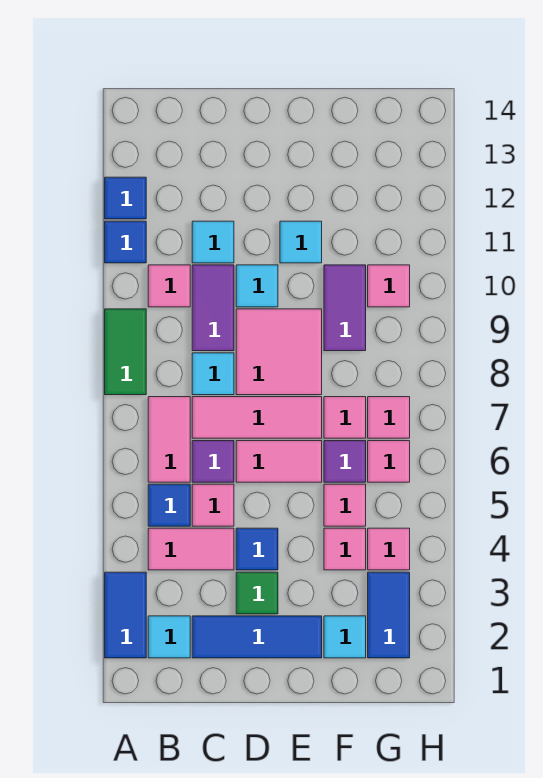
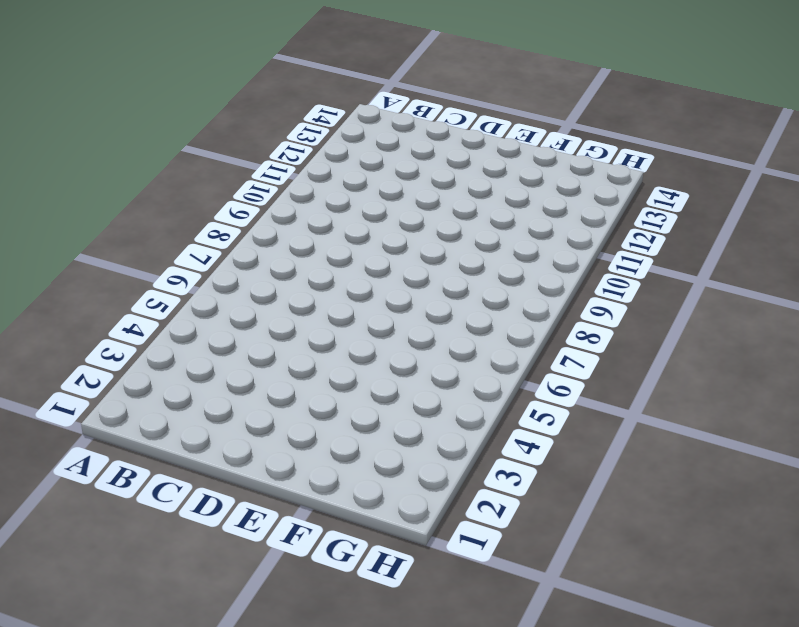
none -> blue tile A2:A3 level 1
none -> green tile A8:A9 level 1
none -> blue tile A11 level 1
none -> blue tile A12 level 1

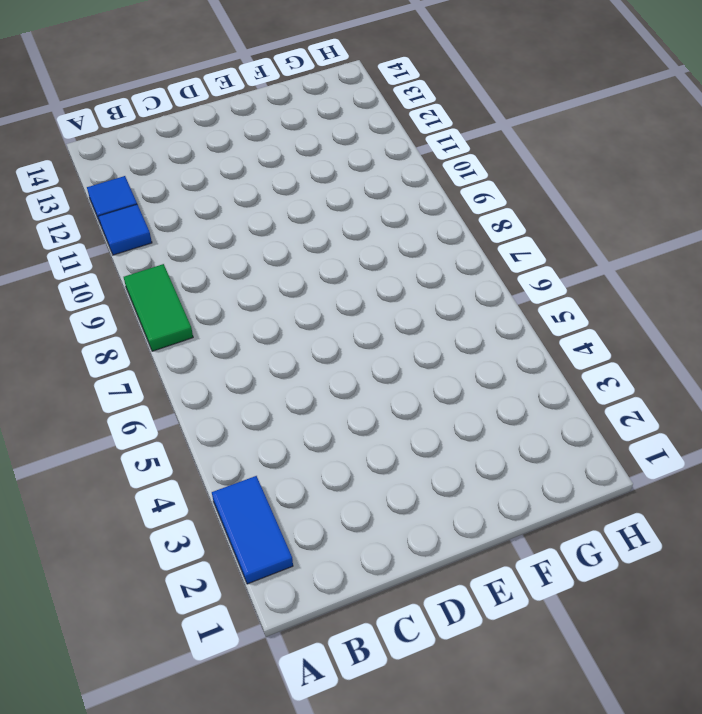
none -> cyan tile B2 level 1
none -> pink tile B4:C4 level 1
none -> blue tile B5 level 1
none -> pink tile B6:B7 level 1

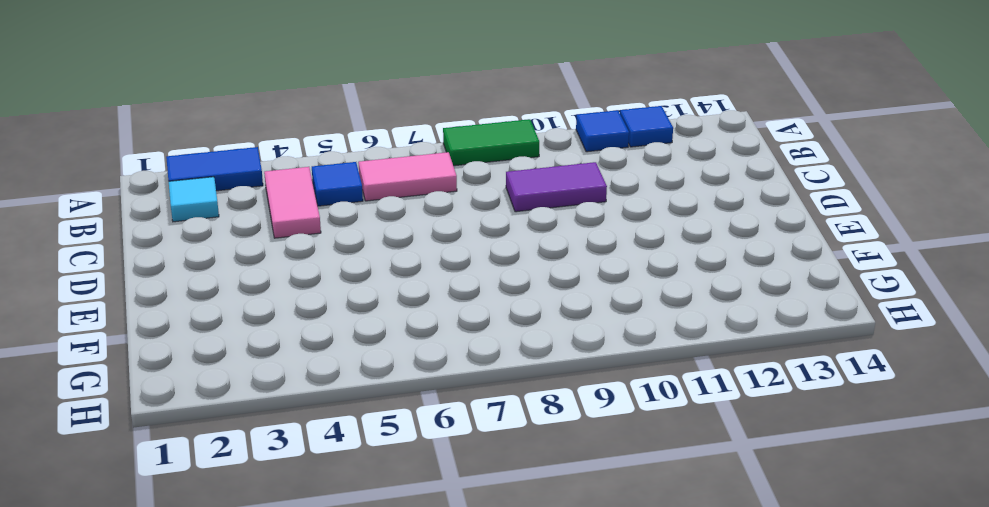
none -> pink tile B10 level 1
none -> blue tile C2:E2 level 1
none -> pink tile C5 level 1
none -> purple tile C6 level 1

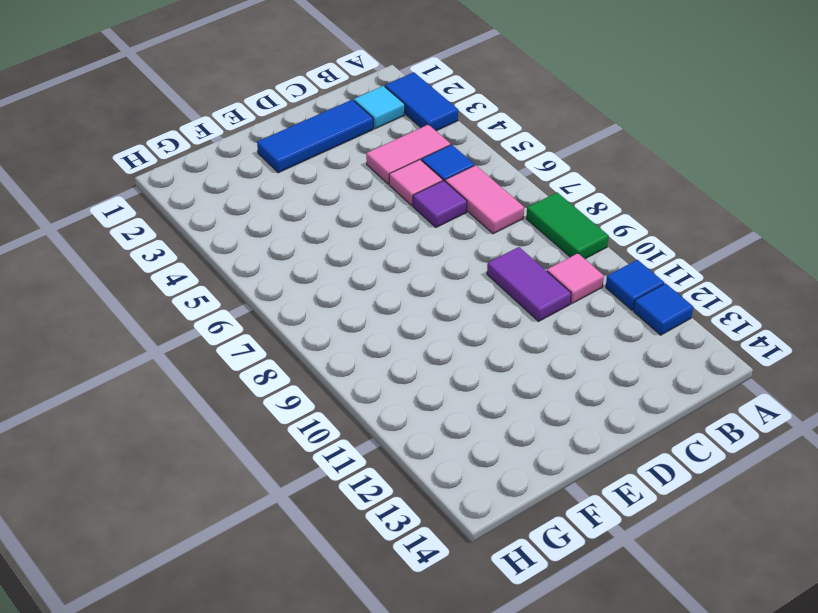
none -> pink tile C7:E7 level 1
none -> cyan tile C8 level 1
none -> cyan tile C11 level 1
none -> green tile D3 level 1

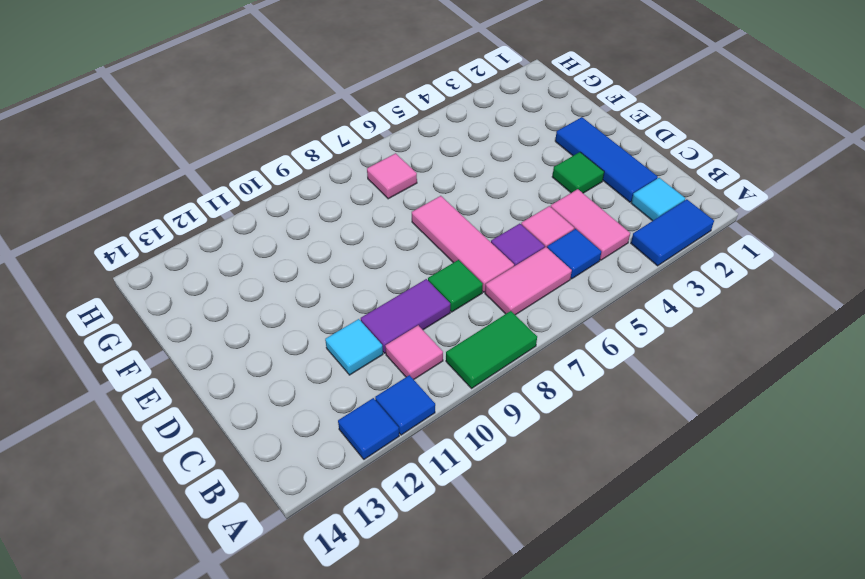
green tile C8 level 1 -> cyan tile C8 level 1
none -> blue tile D4 level 1
none -> pink tile D6:E6 level 1
none -> pink tile D8:E9 level 1
none -> cyan tile D10 level 1

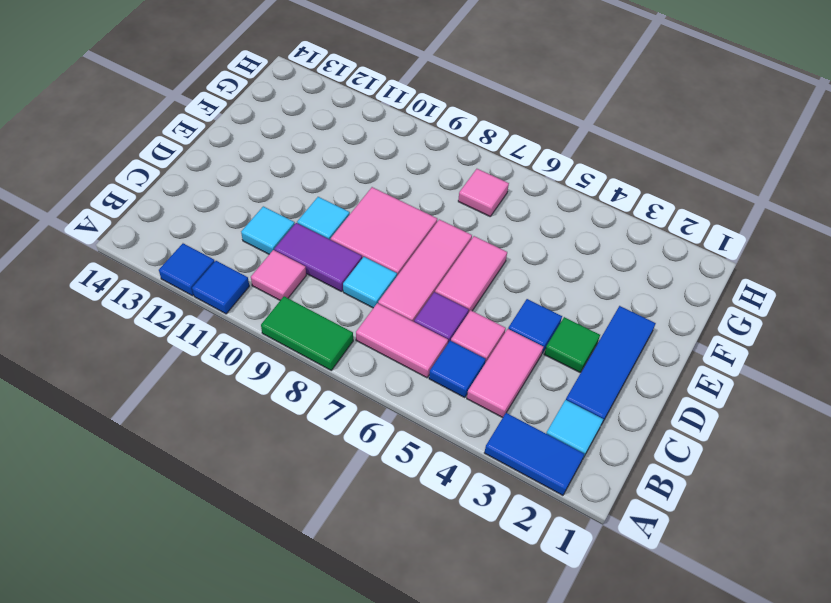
none -> cyan tile E11 level 1
none -> cyan tile F2 level 1
none -> pink tile F4 level 1
none -> pink tile F5 level 1

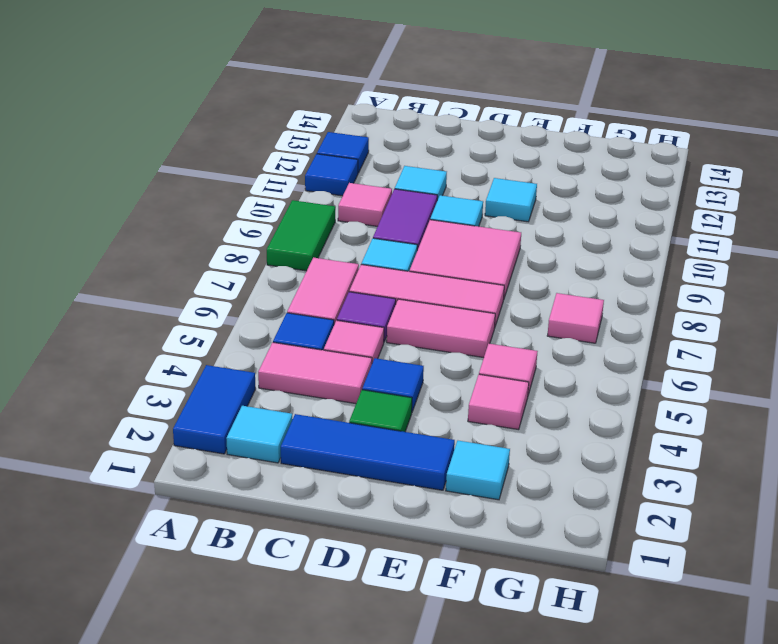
none -> purple tile F6 level 1
none -> pink tile F7 level 1
none -> purple tile F9:F10 level 1
none -> blue tile G2:G3 level 1

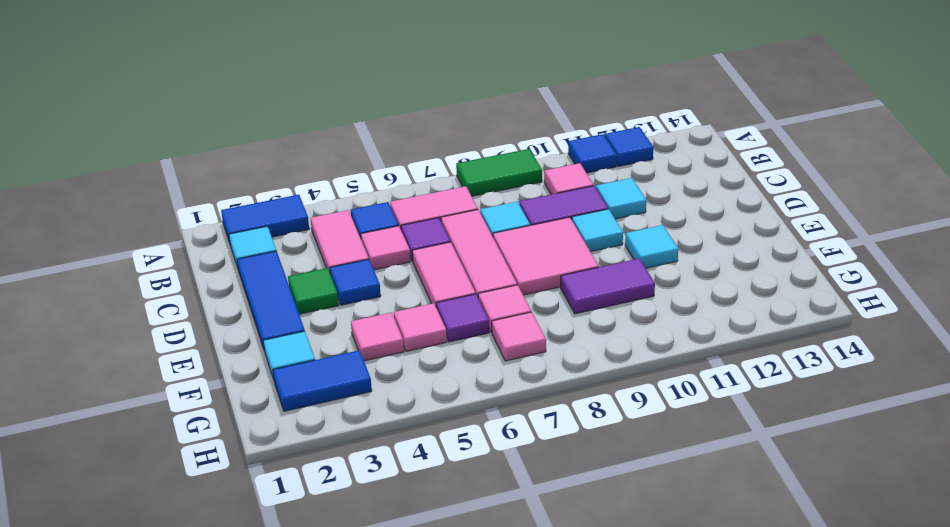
none -> pink tile G4 level 1
none -> pink tile G6 level 1
none -> pink tile G10 level 1

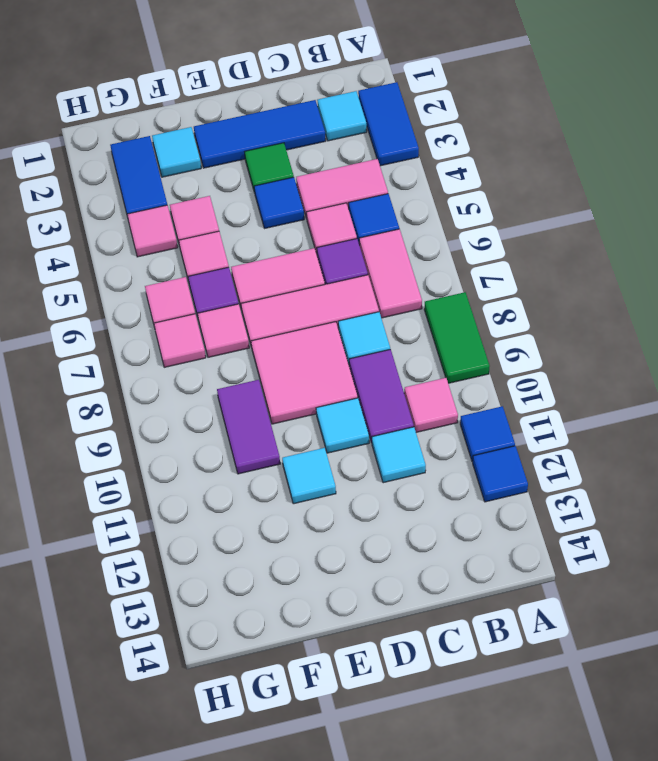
none -> pink tile G10 level 1

